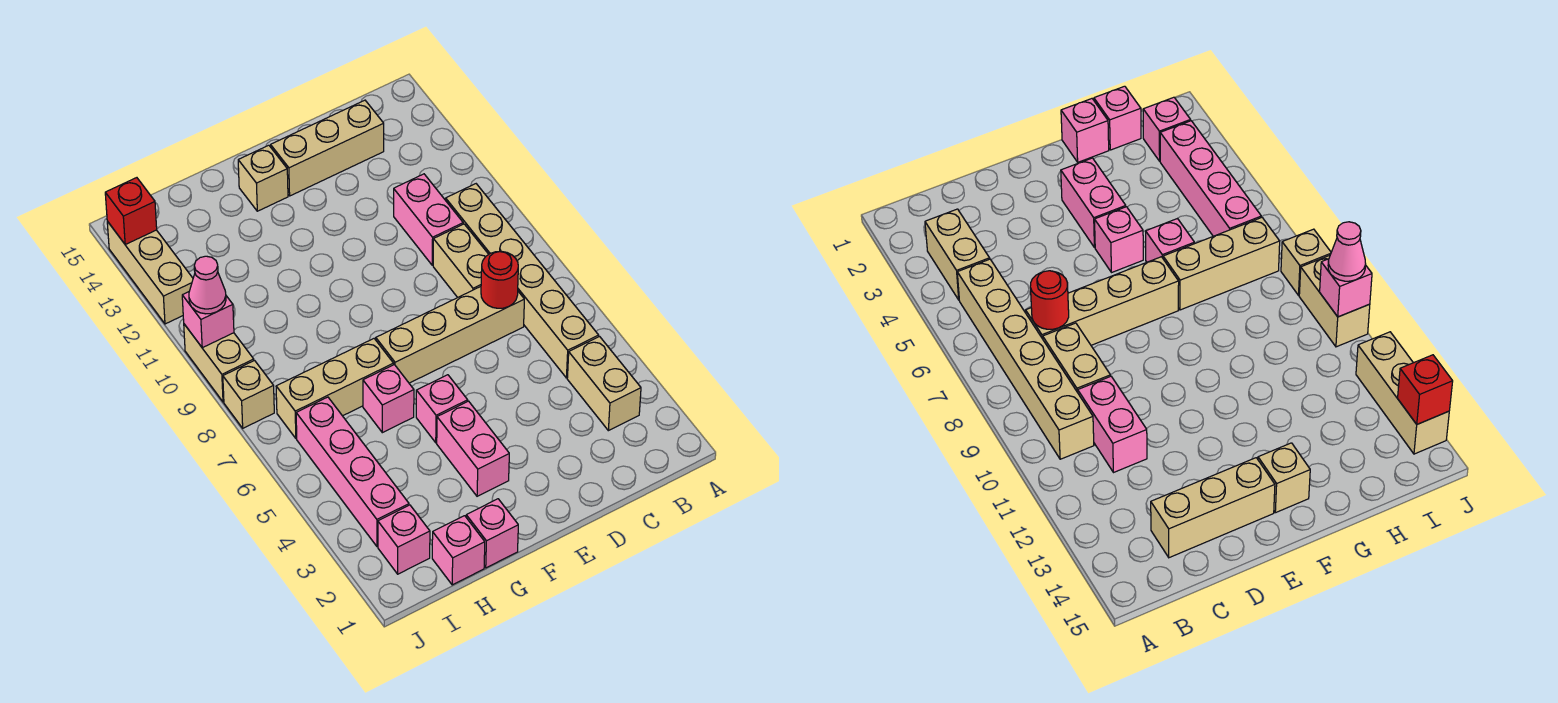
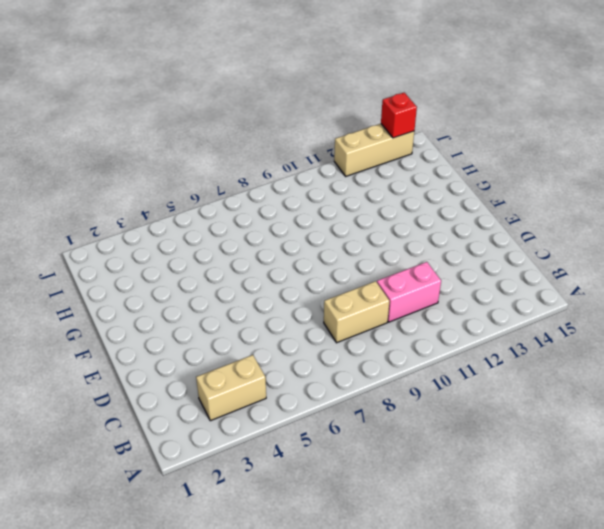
none -> tan brick B5:B10 level 1
none -> tan brick C7:F7 level 1
none -> tan brick C14:E14 level 1

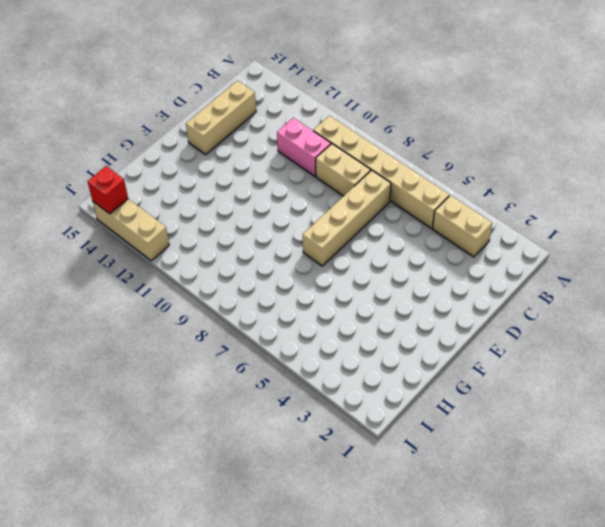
none -> pink brick F3:F4 level 1
none -> pink brick F5 level 1
none -> tan brick F14 level 1

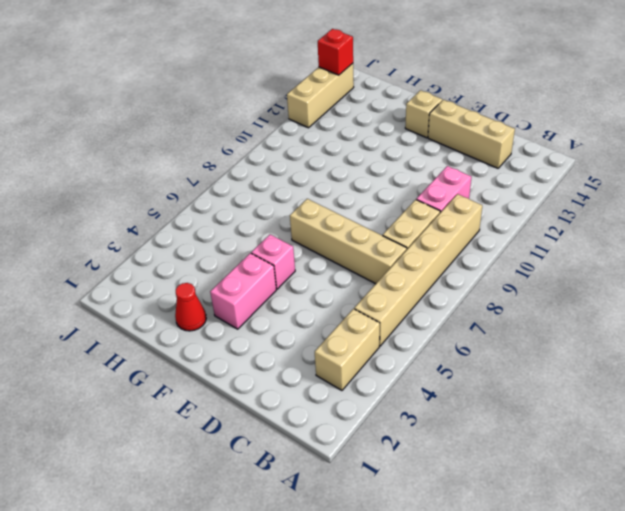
red cone G2 level 1 -> none
none -> pink brick G1 level 1
none -> pink brick G6 level 1
none -> tan brick G7:I7 level 1

